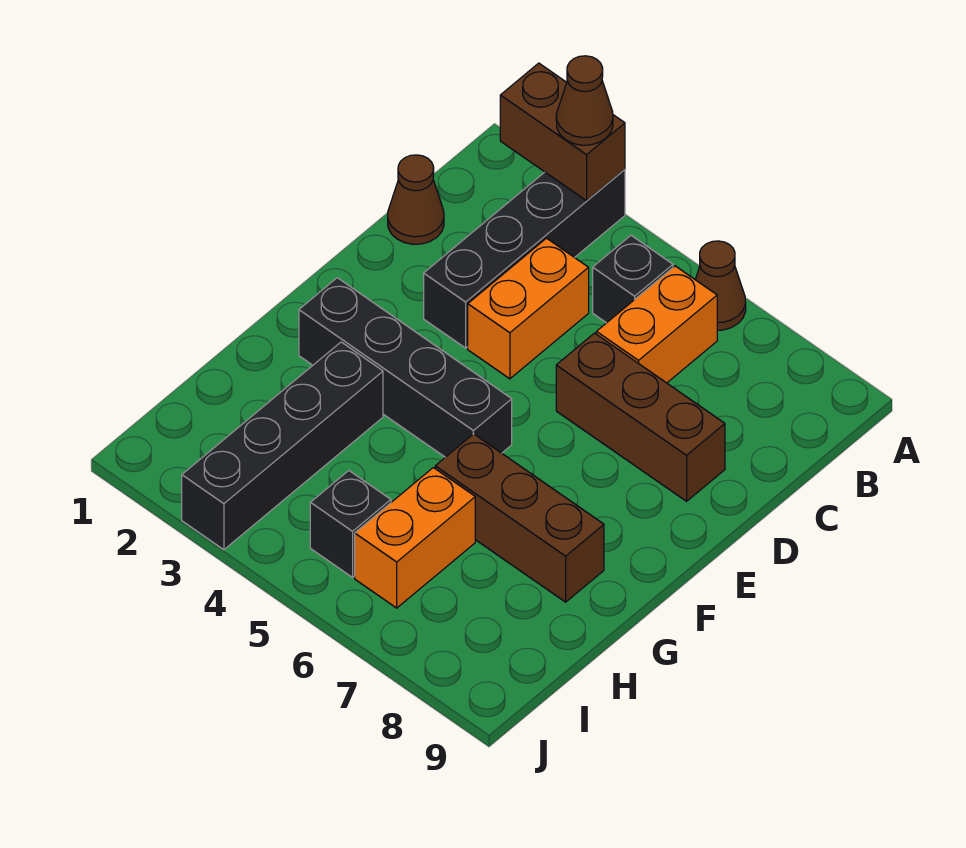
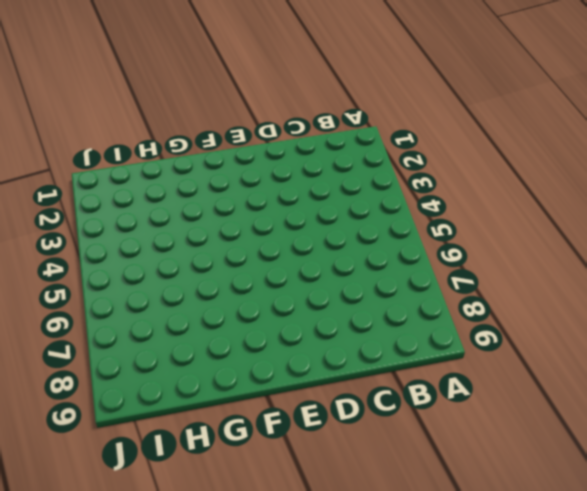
none -> black brick A3:D3 level 1
none -> brown cone A6 level 1
none -> black brick B5 level 1

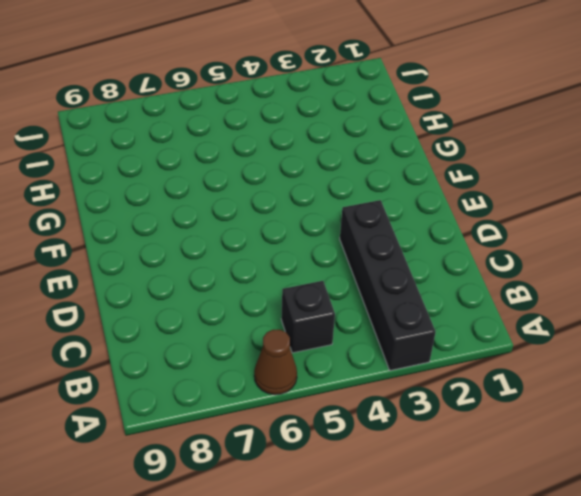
none -> orange brick B6:C6 level 1
none -> brown cone C1 level 1
none -> orange brick C4:D4 level 1

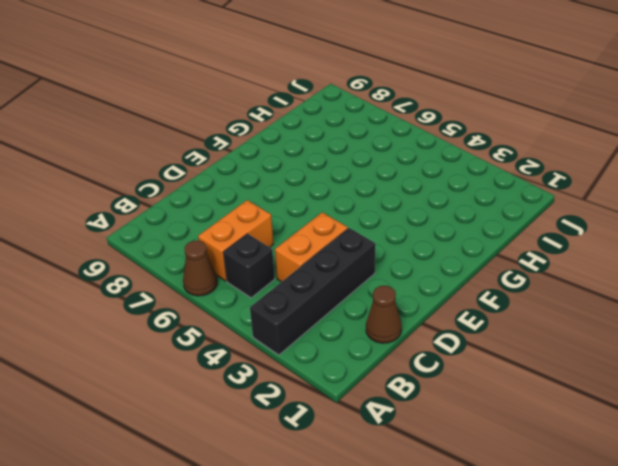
none -> brown brick D6:D8 level 1
none -> black brick F2:F5 level 1
none -> black brick G3:J3 level 1

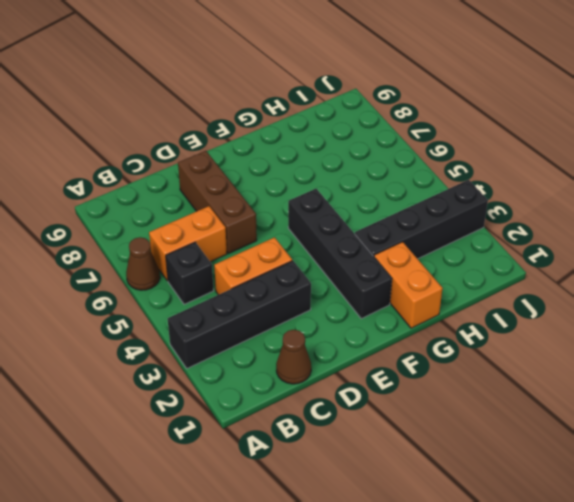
orange brick G1:G2 level 1 -> orange brick H6:I6 level 1
none -> brown brick G6:G8 level 1
none -> black brick I5 level 1
none -> brown brick A2:A3 level 2

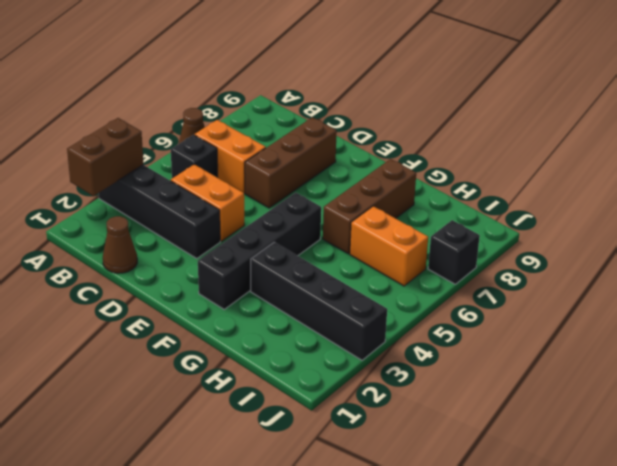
black brick J7 level 1 -> black brick I5 level 1
none -> brown cone A3 level 3

